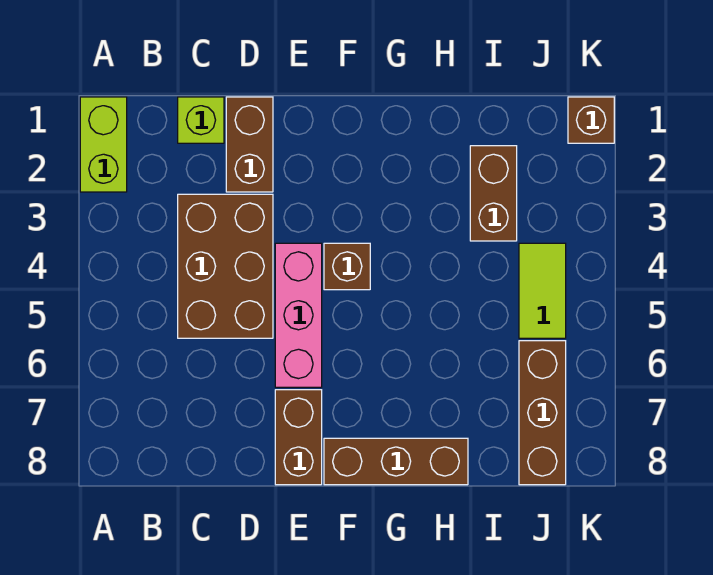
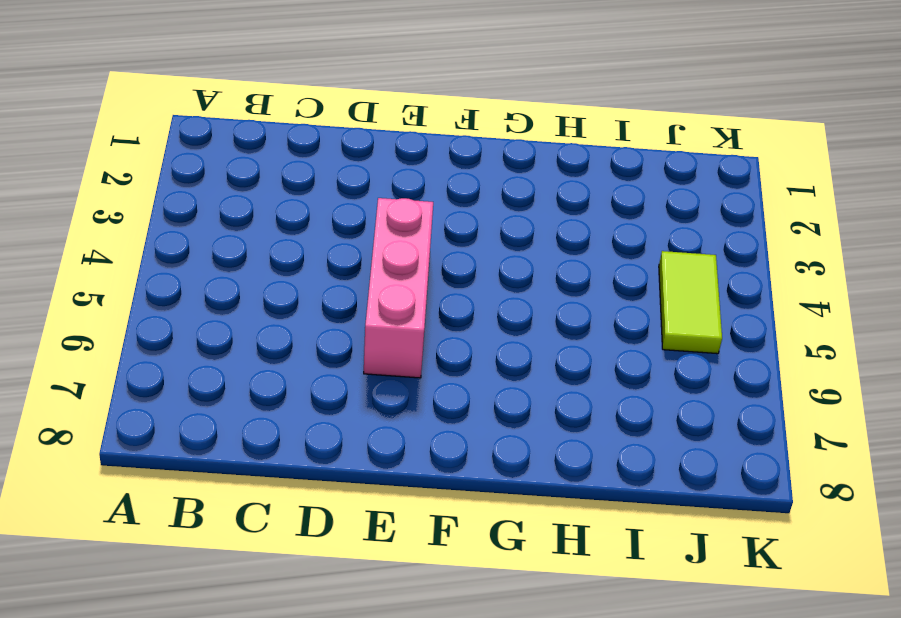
none -> lime brick A1:A2 level 1
none -> lime brick C1 level 1
none -> brown brick C3:D5 level 1

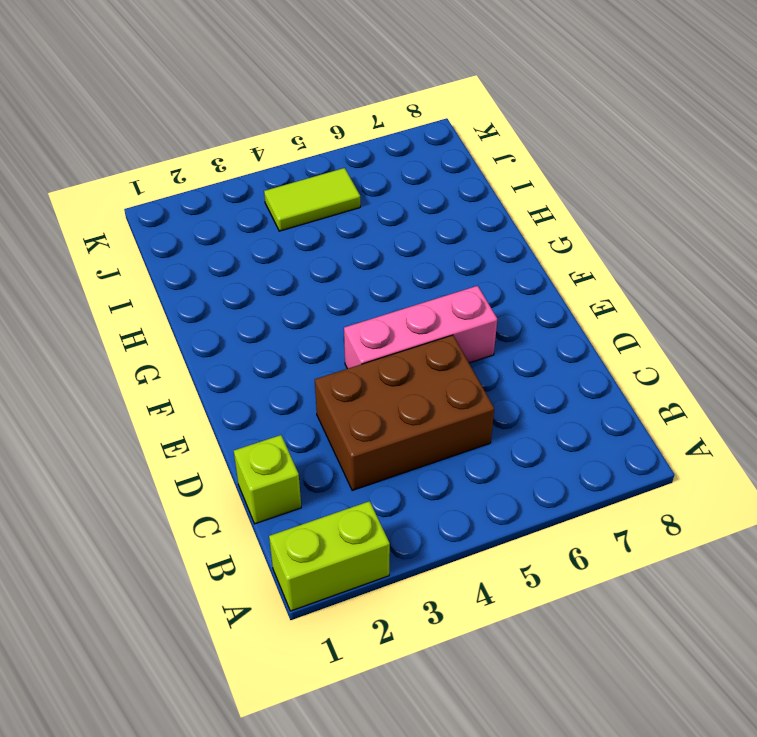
none -> brown brick D1:D2 level 1
none -> brown brick E7:E8 level 1
none -> brown brick F4 level 1

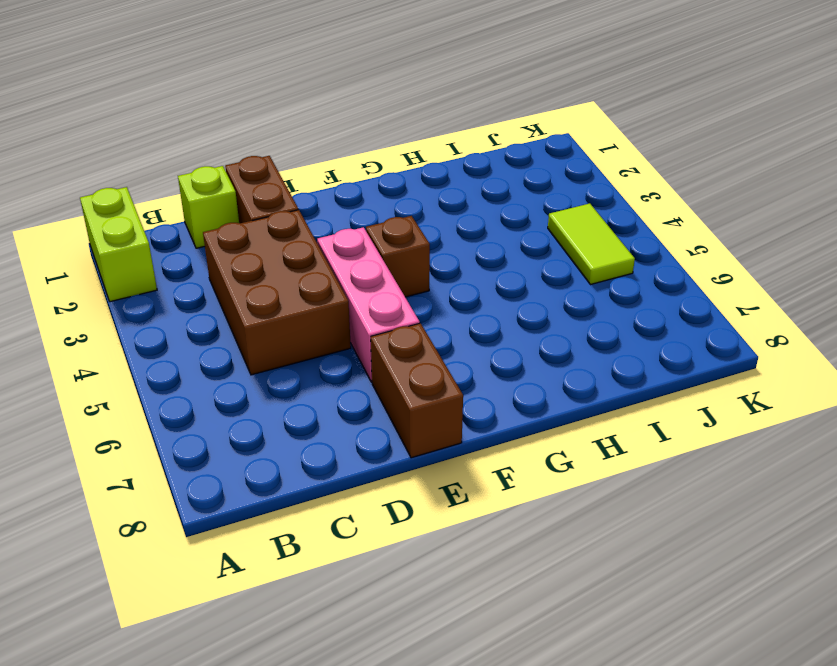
none -> brown brick F8:H8 level 1
none -> brown brick I2:I3 level 1
none -> brown brick J6:J8 level 1

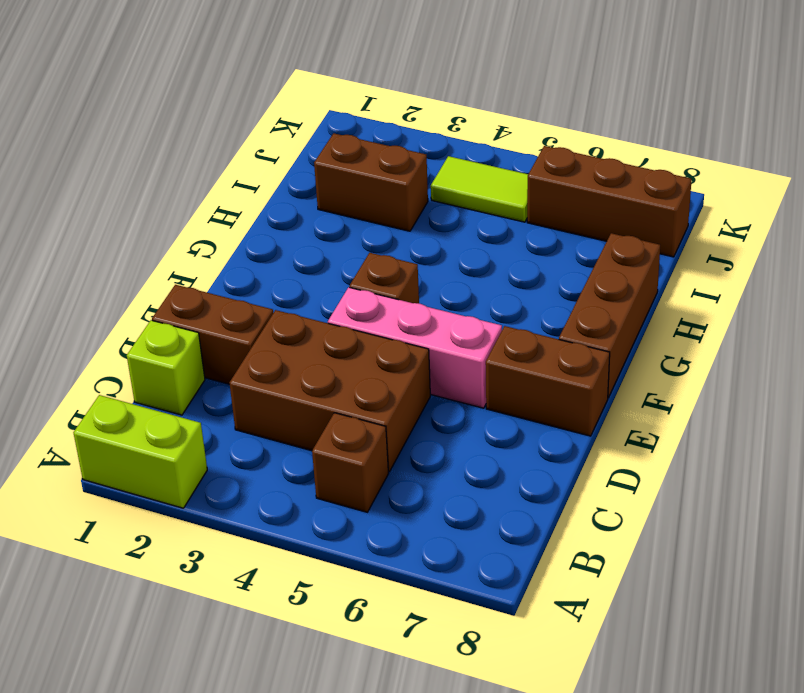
brown brick B5 level 1 -> brown brick K1 level 1

